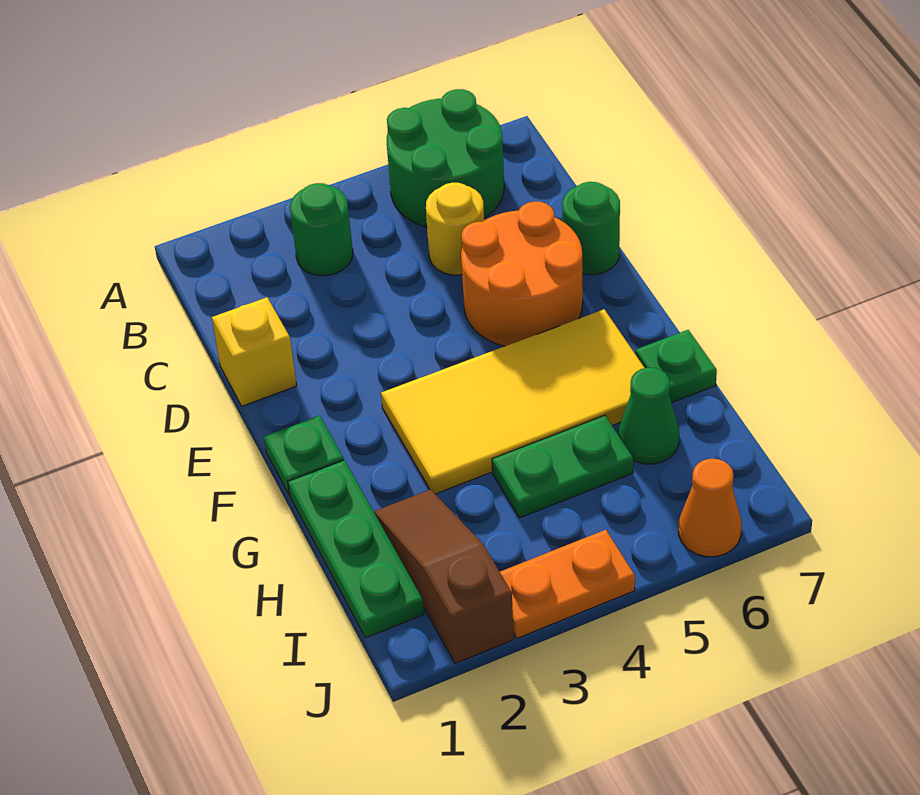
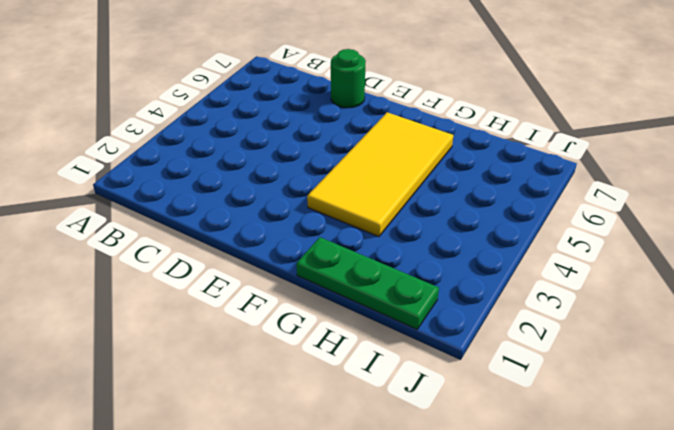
none -> green round brick A5:B6 level 1
none -> green round brick B3 level 1
none -> yellow round brick C5 level 1

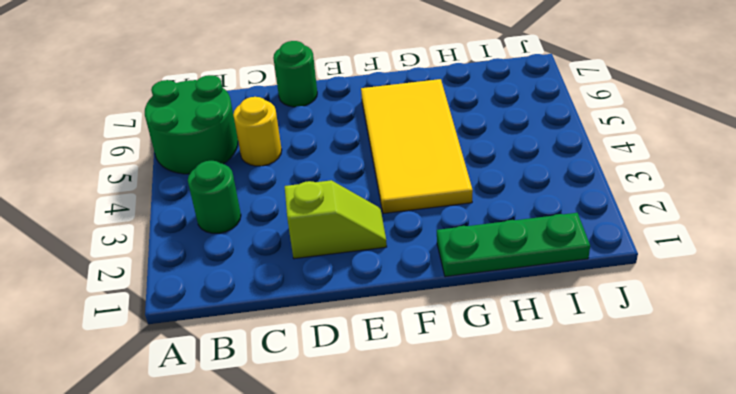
lime slope D2:E2 level 1 top D -> none
none -> yellow brick D1 level 1
none -> orange round brick D5:E6 level 1
none -> green plate F1 level 1

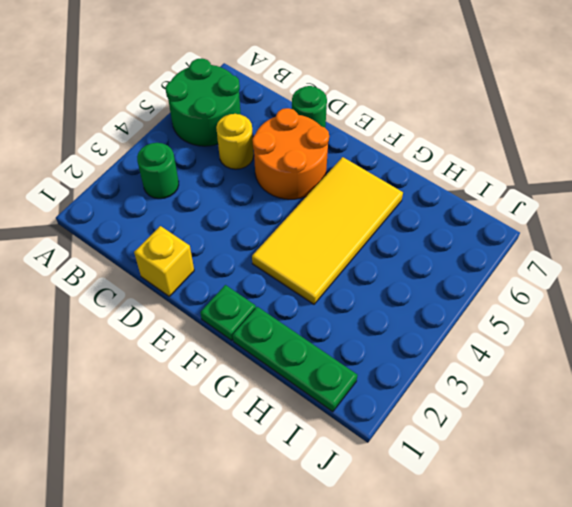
none -> green plate G7 level 1
none -> brown slope H2:J2 level 1 top J
none -> green plate H4:H5 level 1

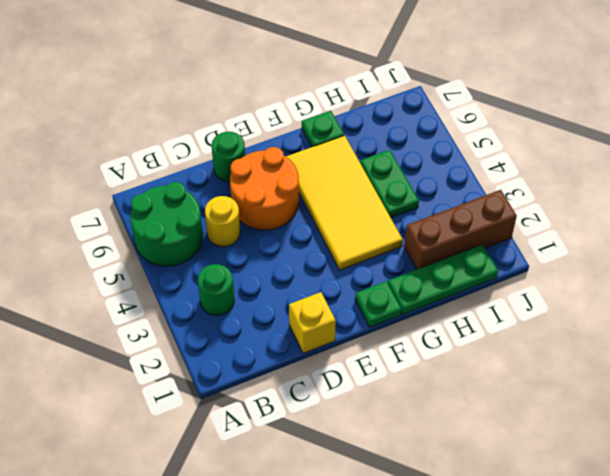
brown brick H2:J2 level 1 -> brown slope H2:J2 level 1 top J
none -> green cone H6 level 1
none -> orange plate J3:J4 level 1
none -> orange cone J6 level 1

